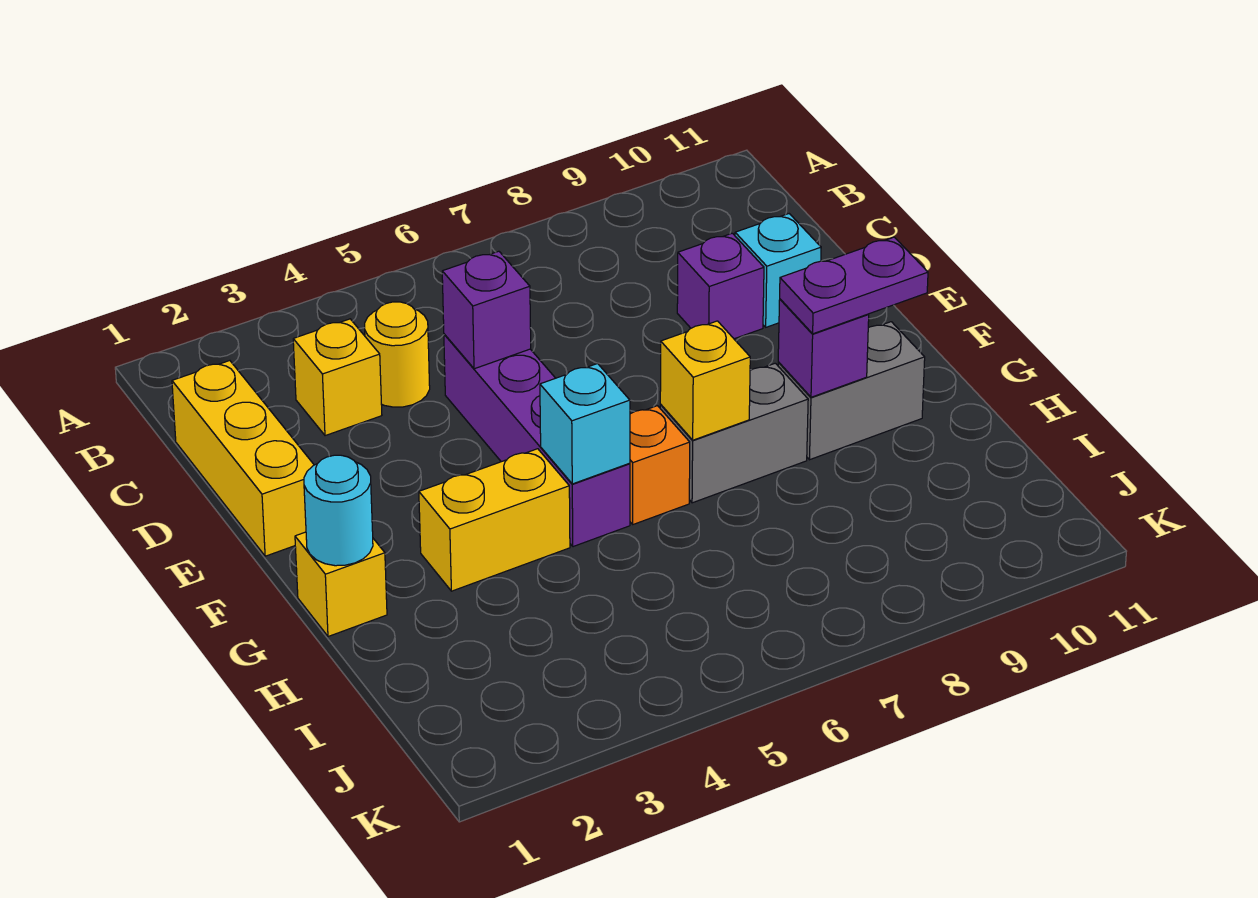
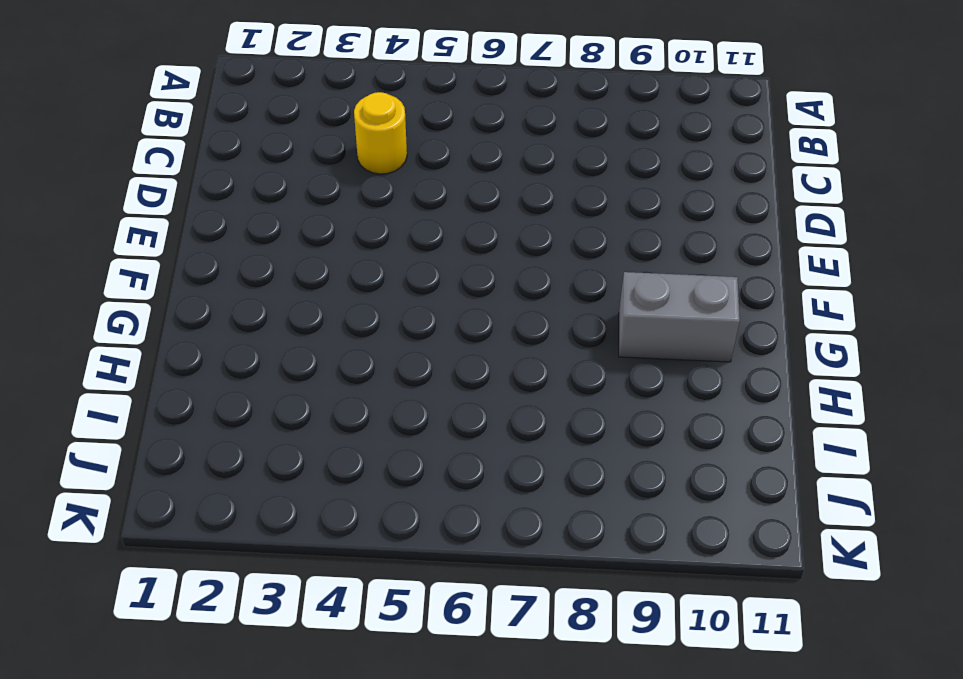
none -> yellow brick C1:E1 level 1
none -> yellow brick C3 level 1
none -> purple brick D5:G5 level 1

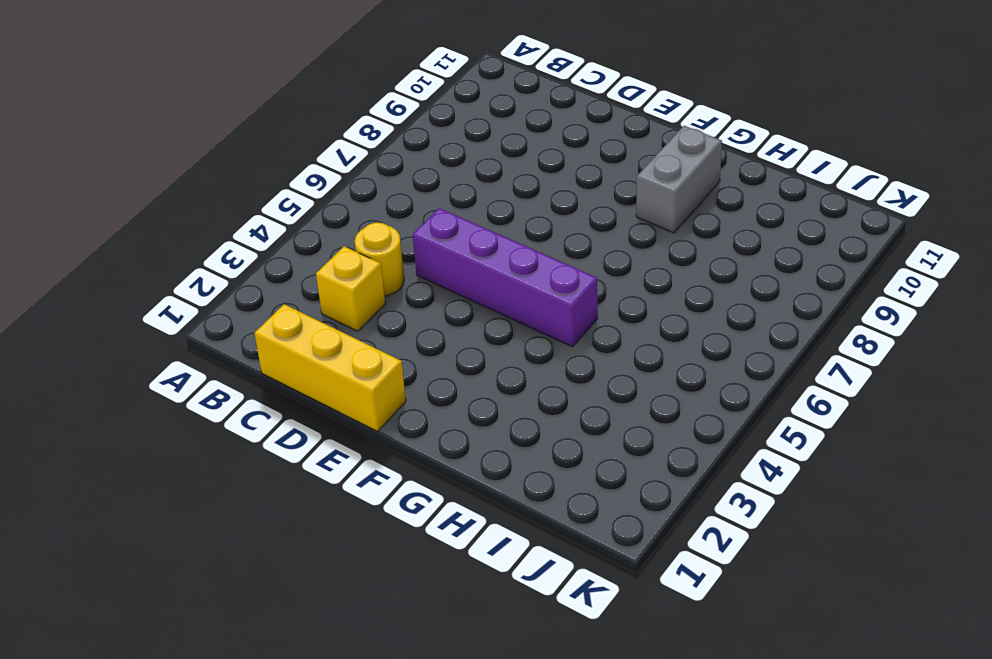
none -> purple brick D9 level 1
none -> cyan brick D10 level 1
none -> yellow brick G1 level 1

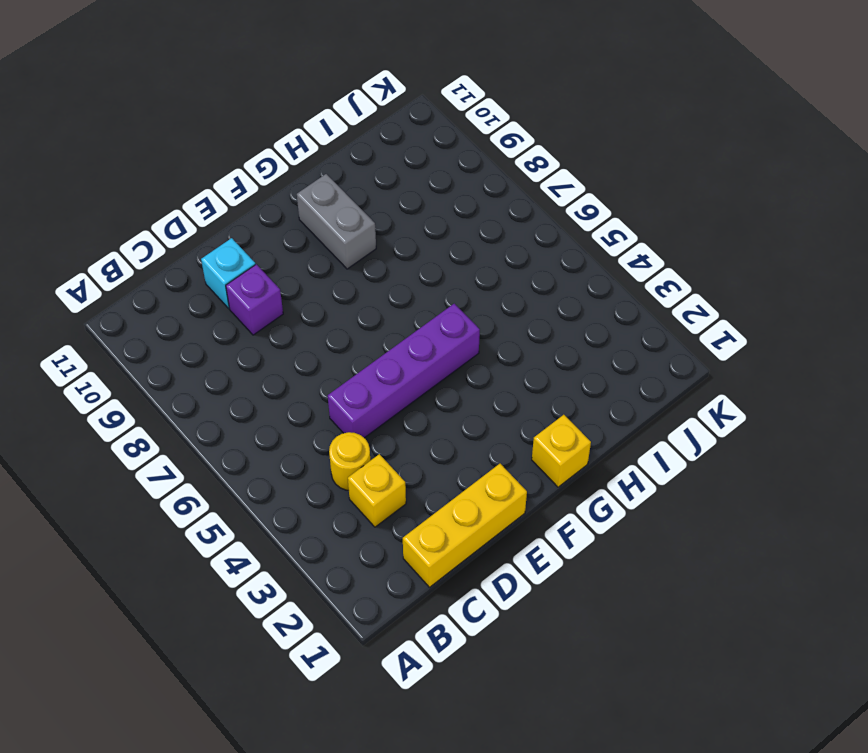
none -> yellow brick G3:G4 level 1
none -> orange brick G6 level 1
none -> grey brick G7:G8 level 1

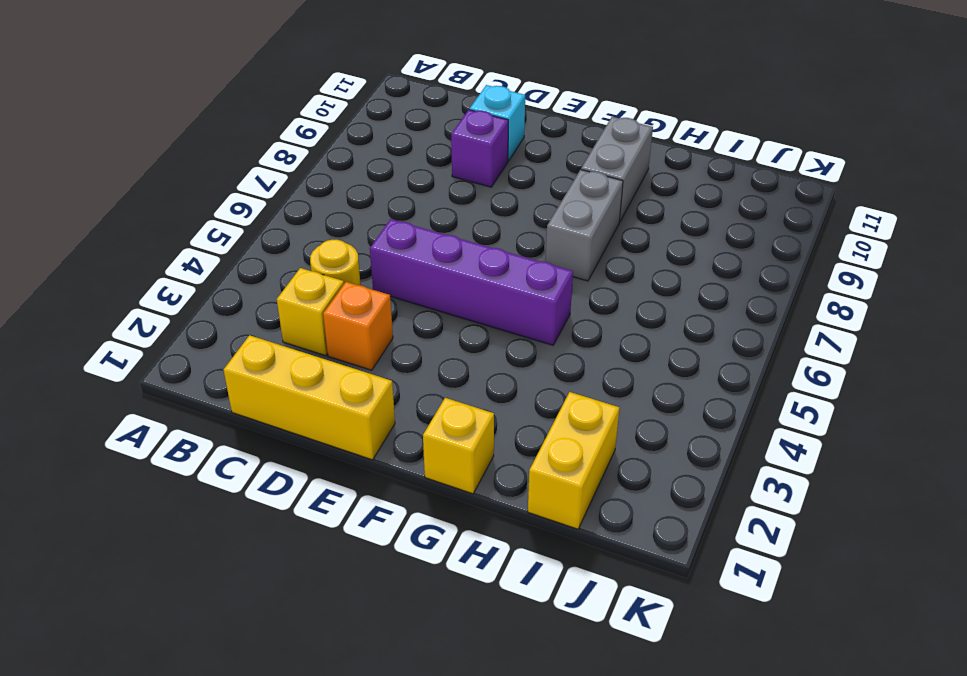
orange brick D3 level 1 -> orange brick G6 level 1
yellow brick I1:I2 level 1 -> yellow brick G3:G4 level 1
none -> purple brick D5 level 2
none -> cyan round brick G1 level 2
none -> cyan brick G5 level 2

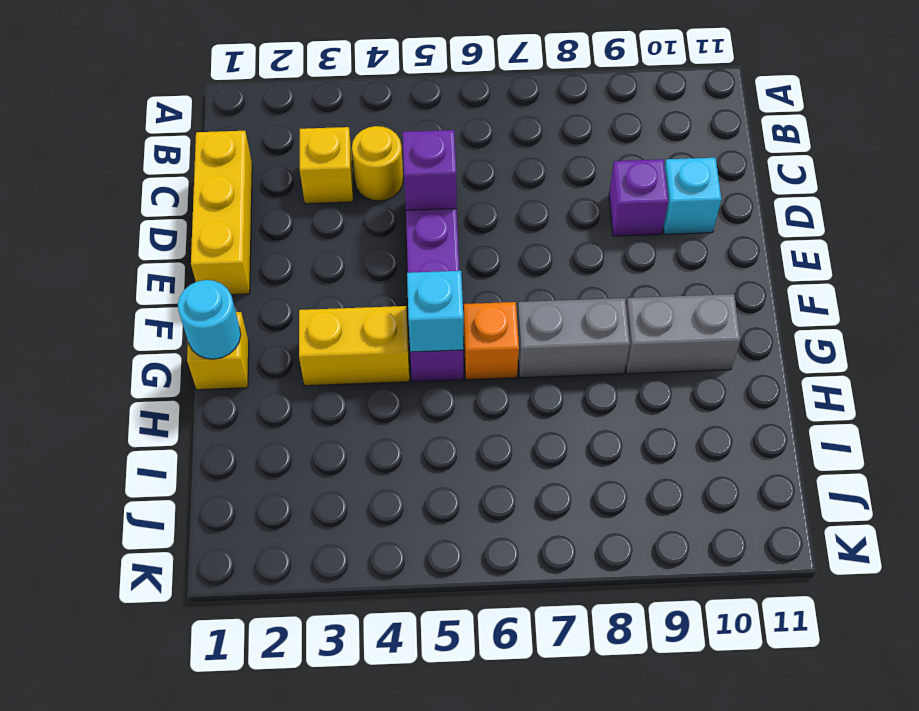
none -> yellow brick G7 level 2
none -> purple brick G9 level 2
none -> purple plate G9:G10 level 3

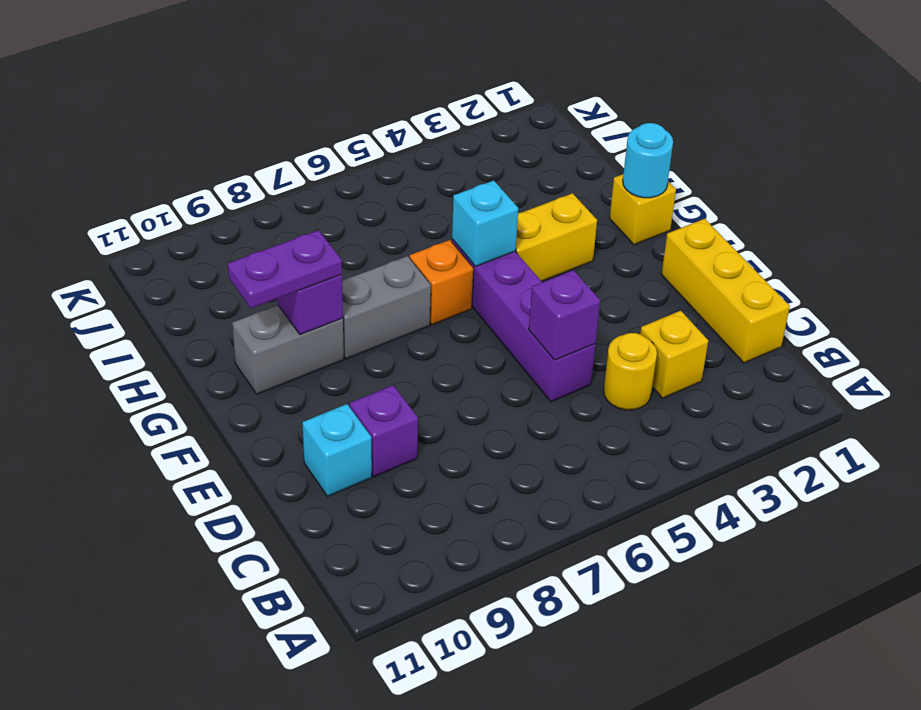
none -> yellow brick G7 level 2

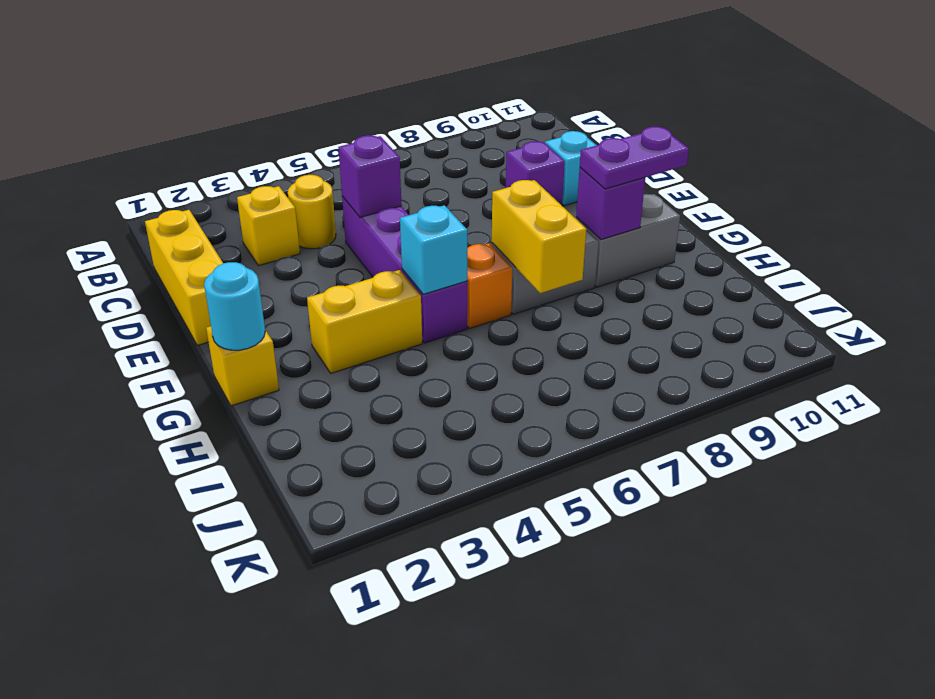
yellow brick G7:H7 level 2 -> yellow brick G7 level 2

